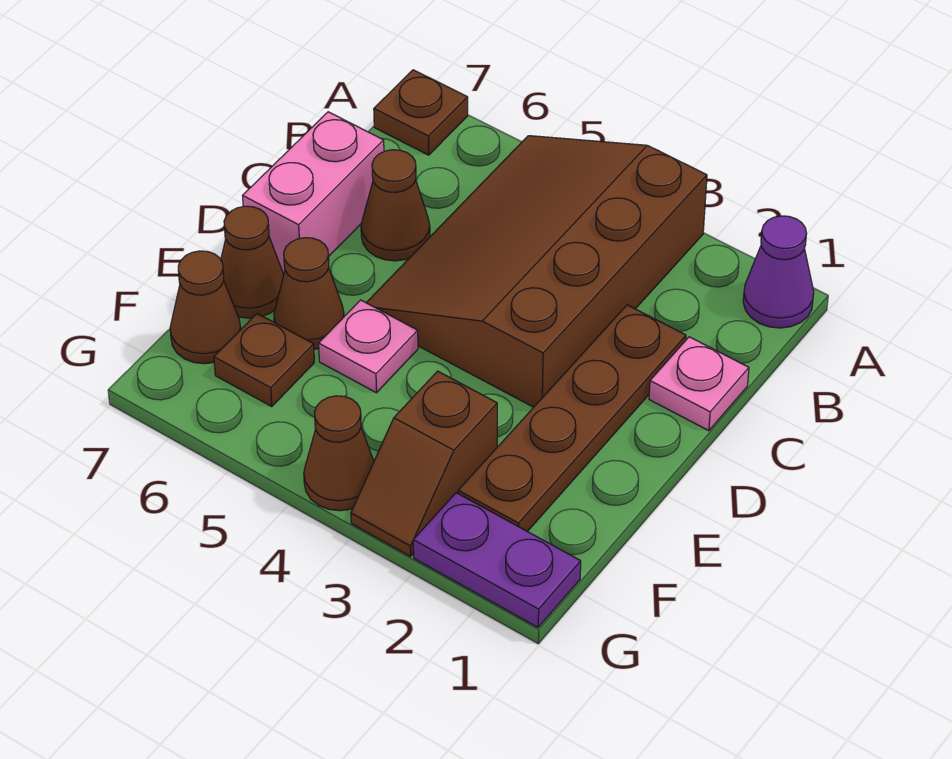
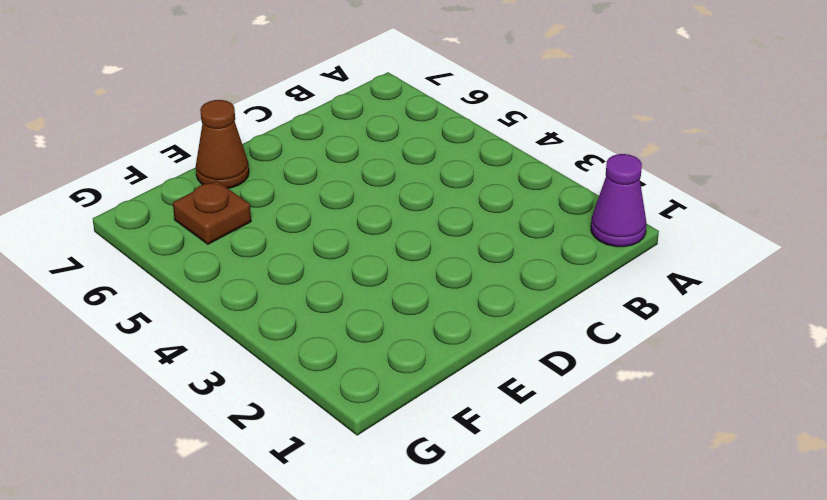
none -> brown slope A3:D5 level 1 top 3
none -> brown plate A7 level 1
none -> pink plate C1 level 1

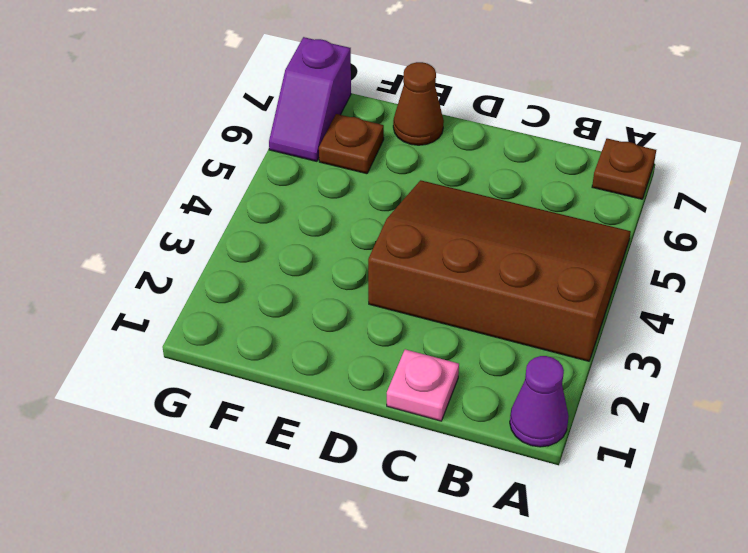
purple slope G6:G7 level 1 top 7 -> none
none -> brown plate C2:F2 level 1
none -> brown cone C6 level 1
none -> pink brick C7:D7 level 1

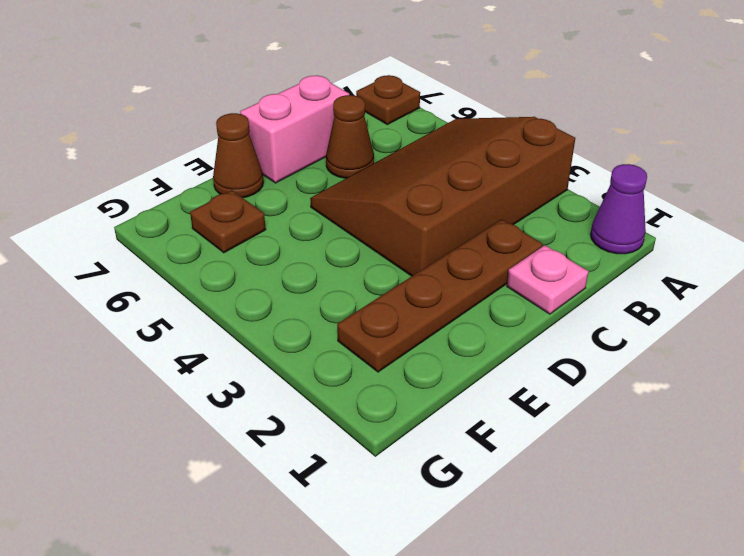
none -> pink plate E5 level 1
none -> brown cone E6 level 1
none -> brown slope F3:G3 level 1 top F

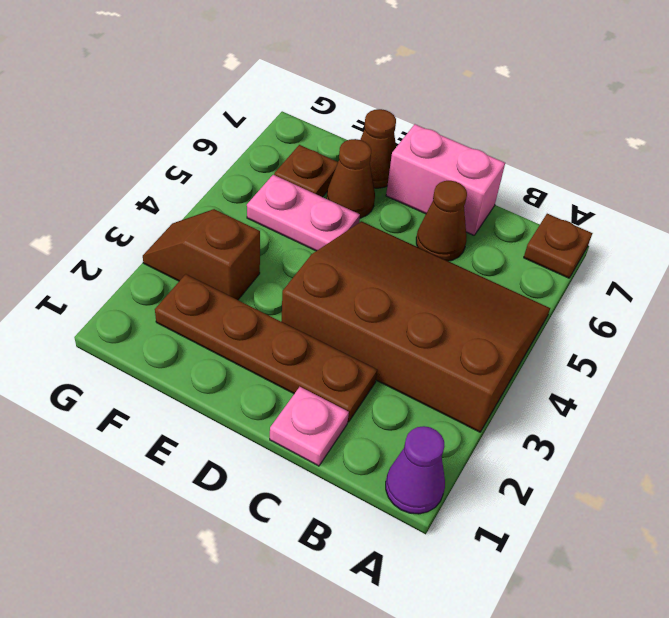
pink plate E5:F5 level 1 -> pink plate E5 level 1
none -> brown cone F7 level 1
none -> purple plate G1:G2 level 1
none -> brown cone G4 level 1

